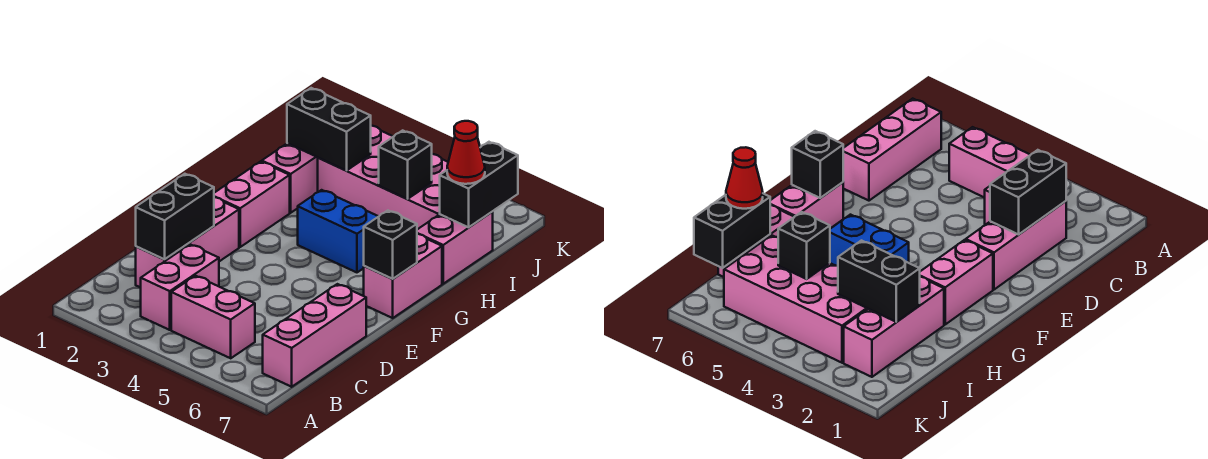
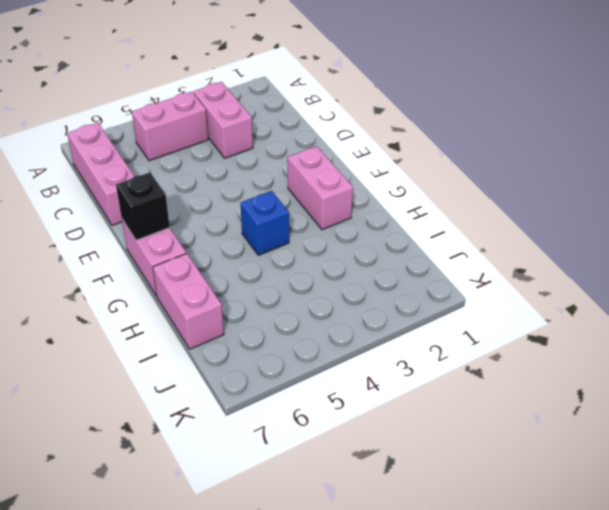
blue brick G4 level 1 -> blue brick G4:G5 level 1
none -> pink brick C2:E2 level 1
none -> pink brick H2:J2 level 1
none -> pink brick I3:J6 level 1

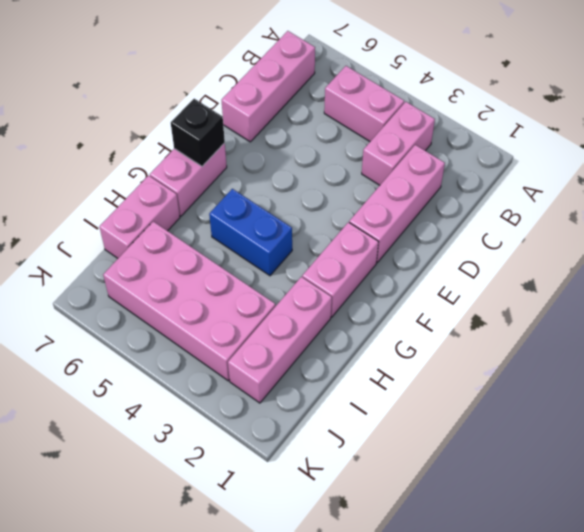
none -> black brick C2:D2 level 2
none -> black brick I2:I3 level 2
none -> black brick I5 level 2

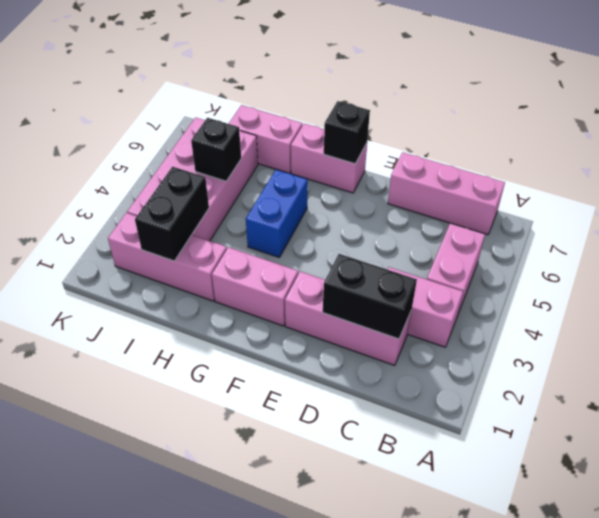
none -> black brick I7:J7 level 2
none -> red cone I7 level 3

